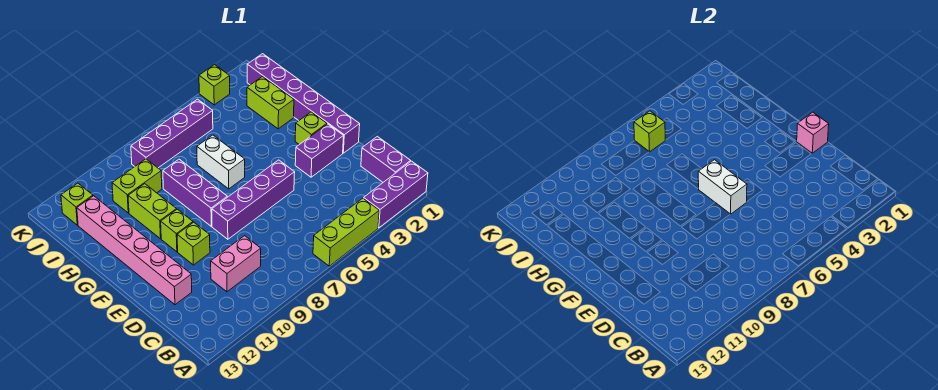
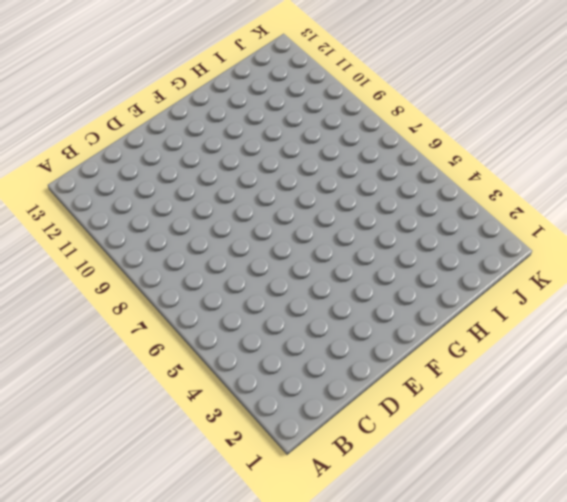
none -> purple brick A1:A3 level 1
none -> lime brick A4:A6 level 1
none -> purple brick B1:C1 level 1

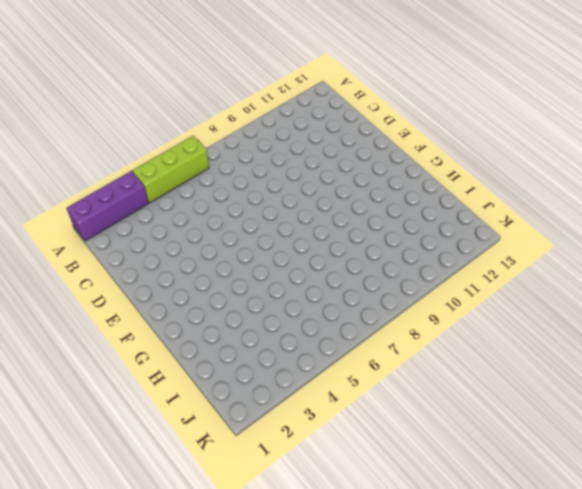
none -> purple brick B1:C1 level 1
none -> pink brick C9:C10 level 1
none -> pink brick D12:I12 level 1

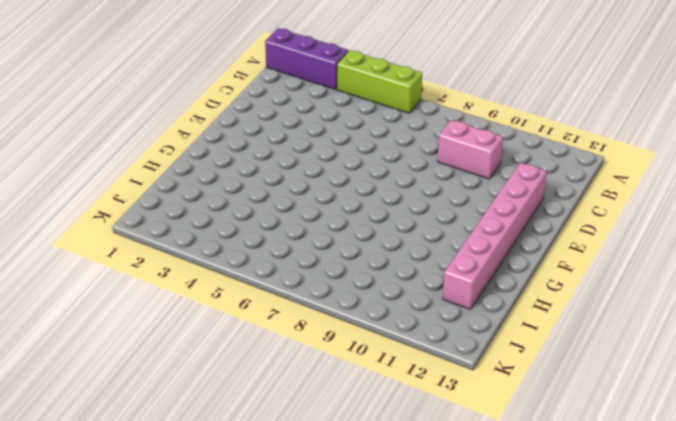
none -> purple brick B1:C1 level 1
none -> purple brick E1:J1 level 1
none -> purple brick E2:E3 level 1

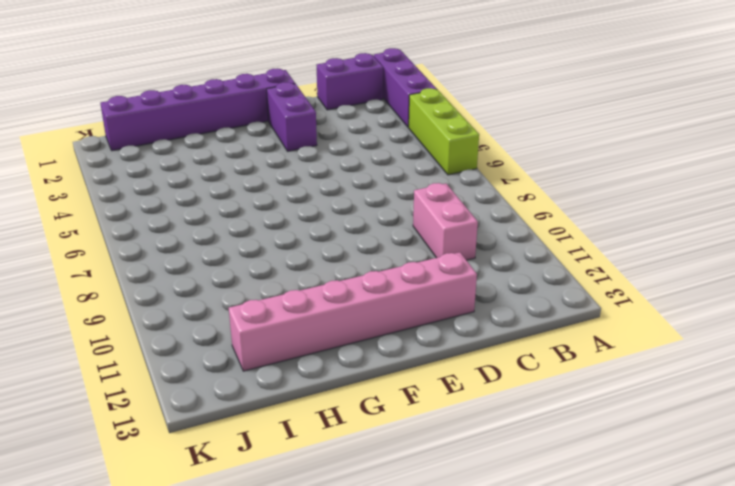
none -> purple brick E5:E8 level 1
none -> lime brick E10 level 1
none -> lime brick F2 level 1

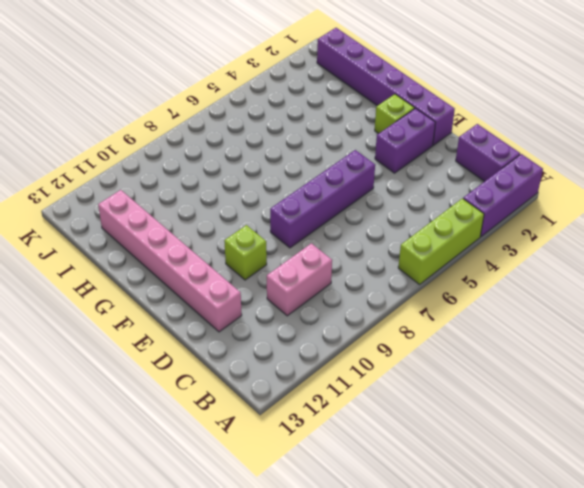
none -> purple brick F8:H8 level 1
none -> lime brick F10 level 1
none -> white brick G6:H6 level 1

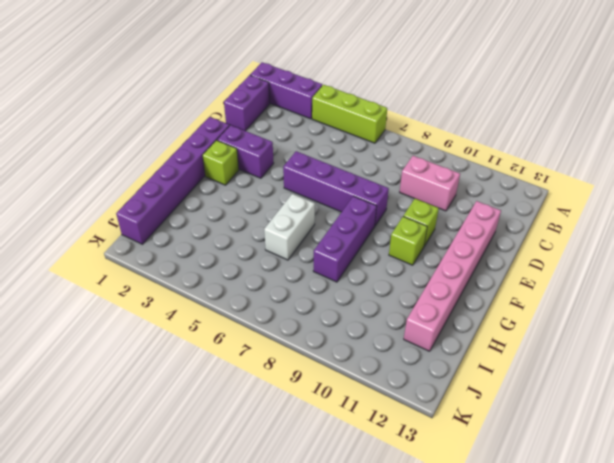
none -> lime brick G10:H10 level 1
none -> lime brick H2:I2 level 1
none -> lime brick I9:I10 level 1

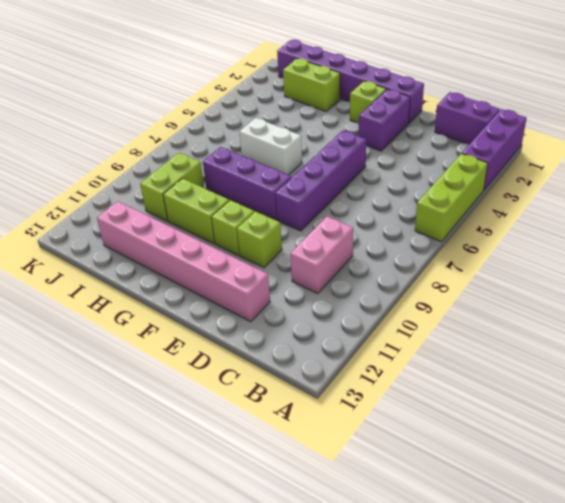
none -> purple brick J5:J8 level 1
none -> lime brick J12 level 1
none -> lime brick K3 level 1

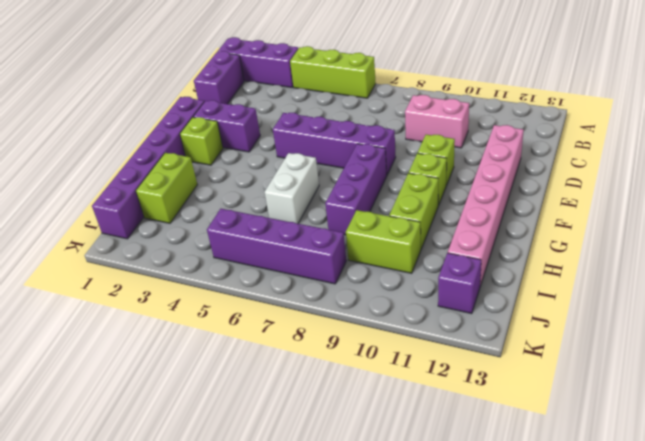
purple brick J12 level 1 -> lime brick J12 level 1
none -> lime brick K3 level 1
none -> pink brick E1 level 2
none -> white brick E6:F6 level 2

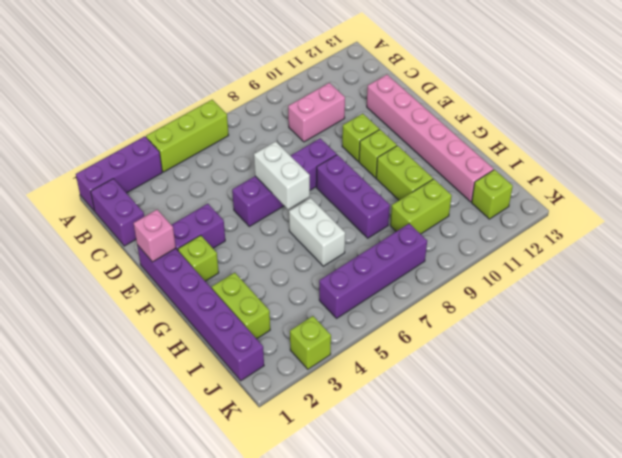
none -> lime brick J6 level 2

